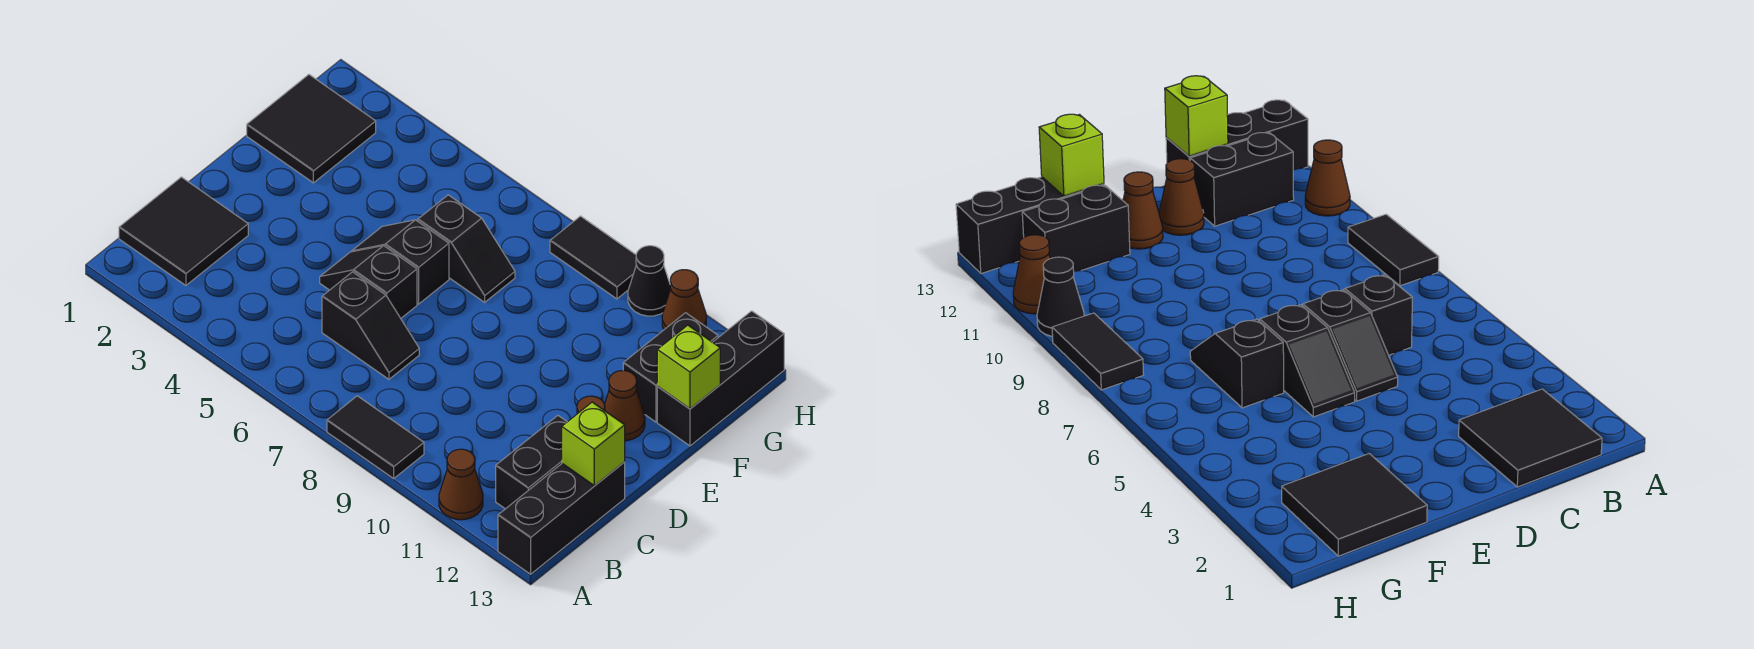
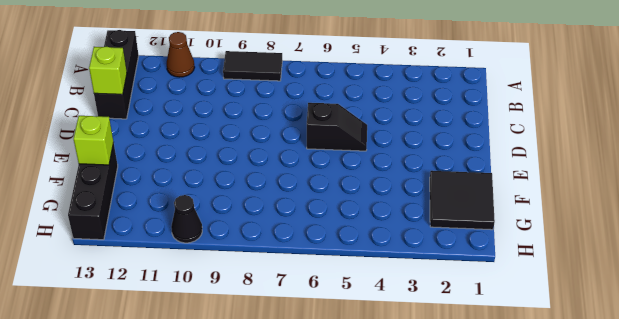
none -> black tile B1:C2 level 1
none -> black brick B12:C12 level 1
none -> black slope C6:C7 level 1 top 6

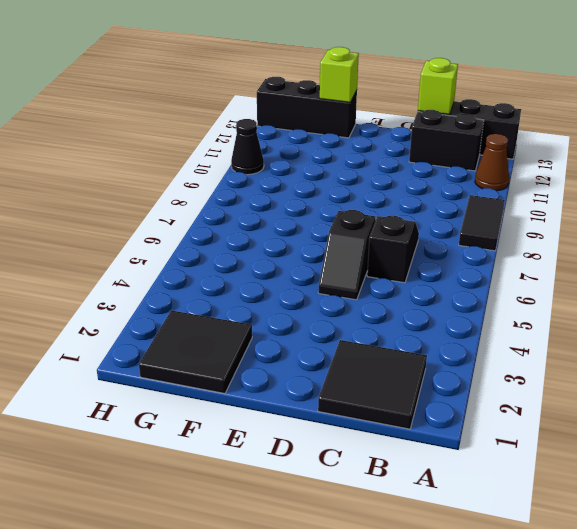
none -> brown cone D12 level 1
none -> black slope E5:E6 level 1 top 6
none -> brown cone E12 level 1

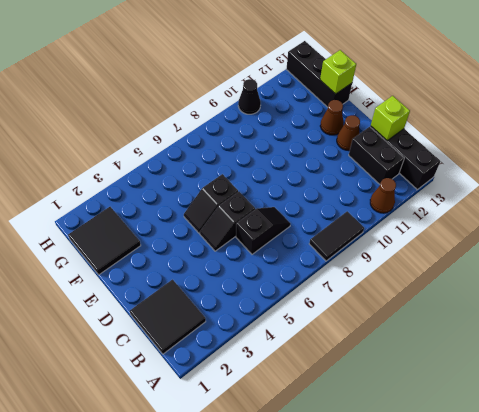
none -> black slope F6:F7 level 1 top 6
none -> black brick F12:G12 level 1
none -> black tile H8:H9 level 1

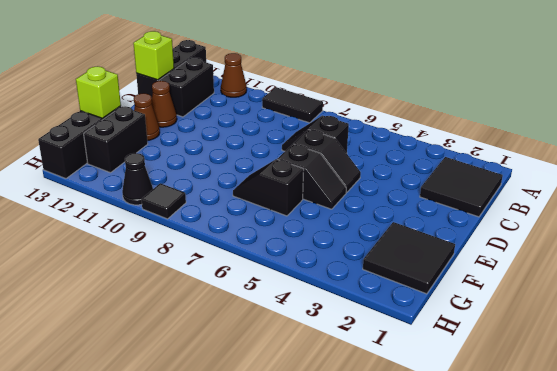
black tile H9 level 1 -> black tile H8:H9 level 1
none -> brown cone H11 level 1

